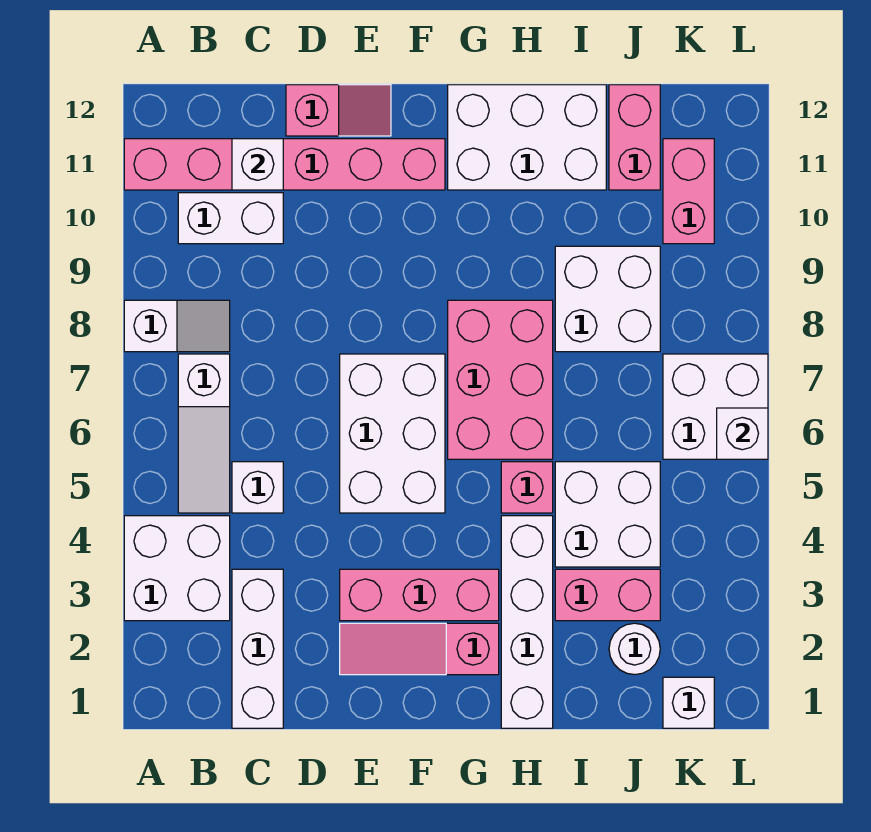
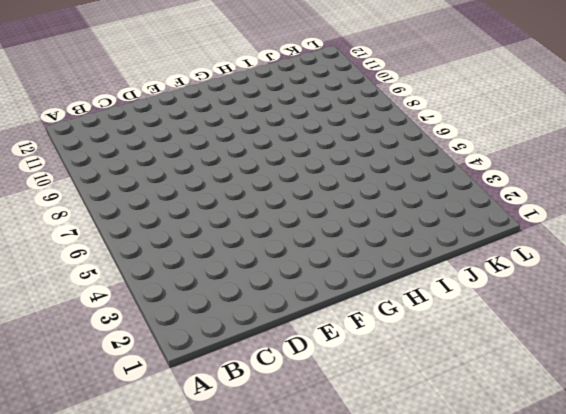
none -> white brick A3:B4 level 1
none -> white slope A8:B8 level 1 top A
none -> pink brick A11:F11 level 1

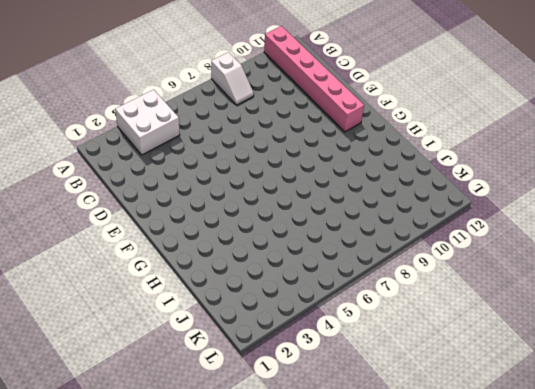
none -> white slope B5:B7 level 1 top 7
none -> white brick B10:C10 level 1
none -> white brick C1:C3 level 1

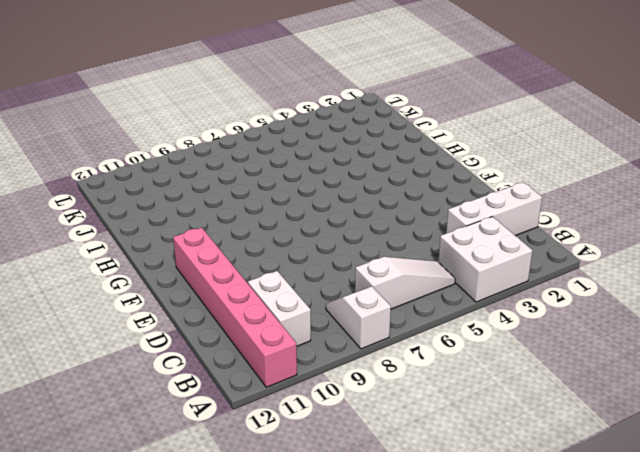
none -> white brick C5 level 1
none -> pink slope D12:E12 level 1 top D
none -> pink slope E2:G2 level 1 top G

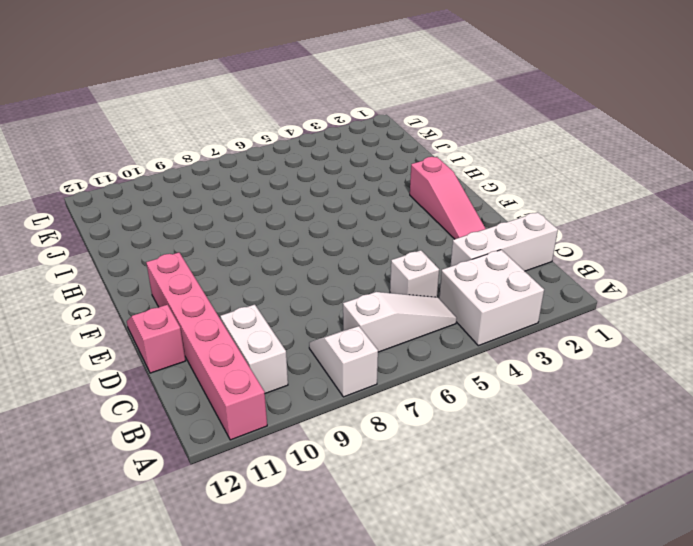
none -> pink brick E3:G3 level 1
none -> white brick E5:F7 level 1
none -> pink brick G6:H8 level 1

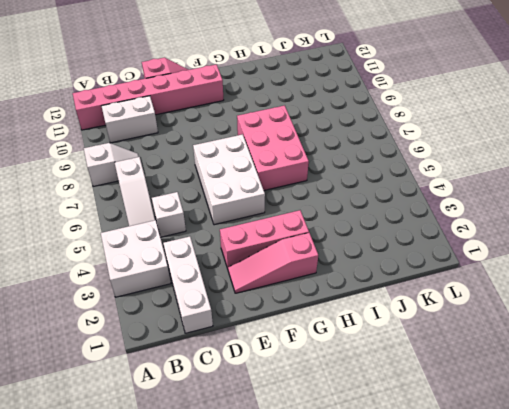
none -> white brick G11:I12 level 1
none -> white brick H1:H4 level 1
none -> pink brick H5 level 1

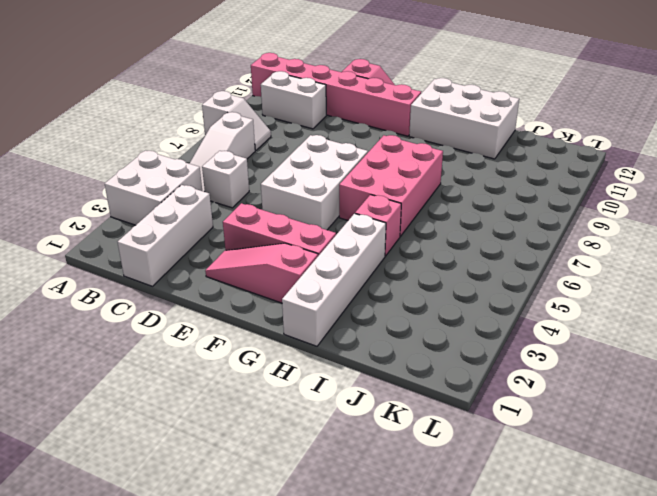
none -> pink brick I3:J3 level 1
none -> white brick I4:J5 level 1
none -> white brick I8:J9 level 1

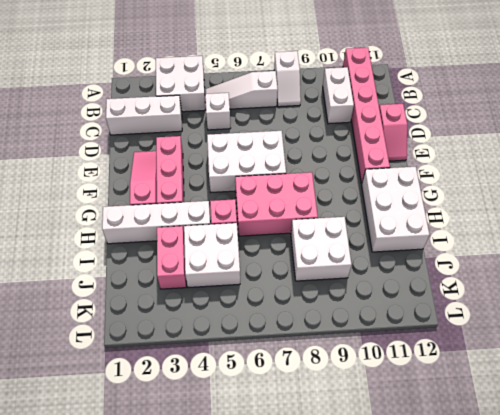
none -> white round brick J2 level 1
none -> pink brick J11:J12 level 1
none -> white brick K1 level 1

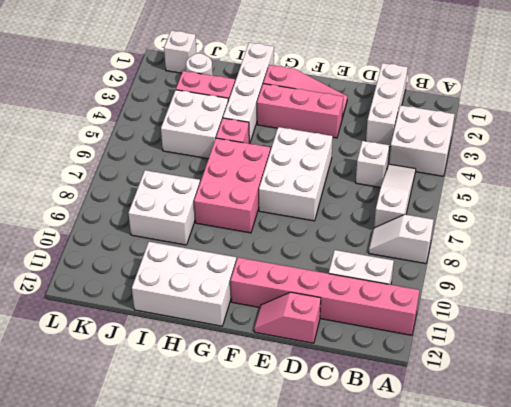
none -> pink brick J11:J12 level 1
none -> white brick K6:L7 level 1
none -> pink brick K10:K11 level 1

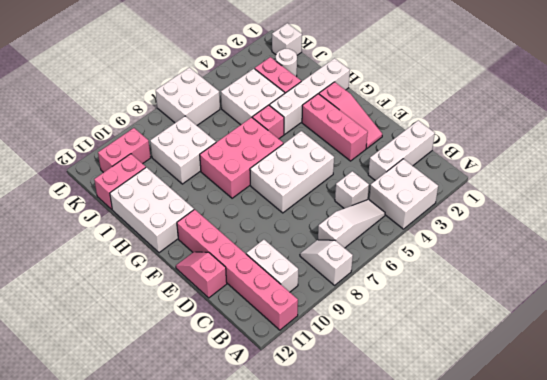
none -> white brick C11 level 2
none -> white brick L6 level 2

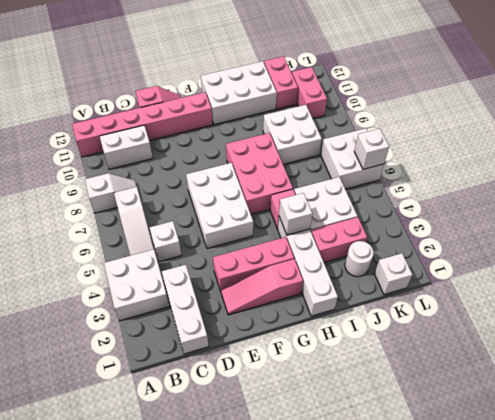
white brick H4 level 2 -> white brick C11 level 2

